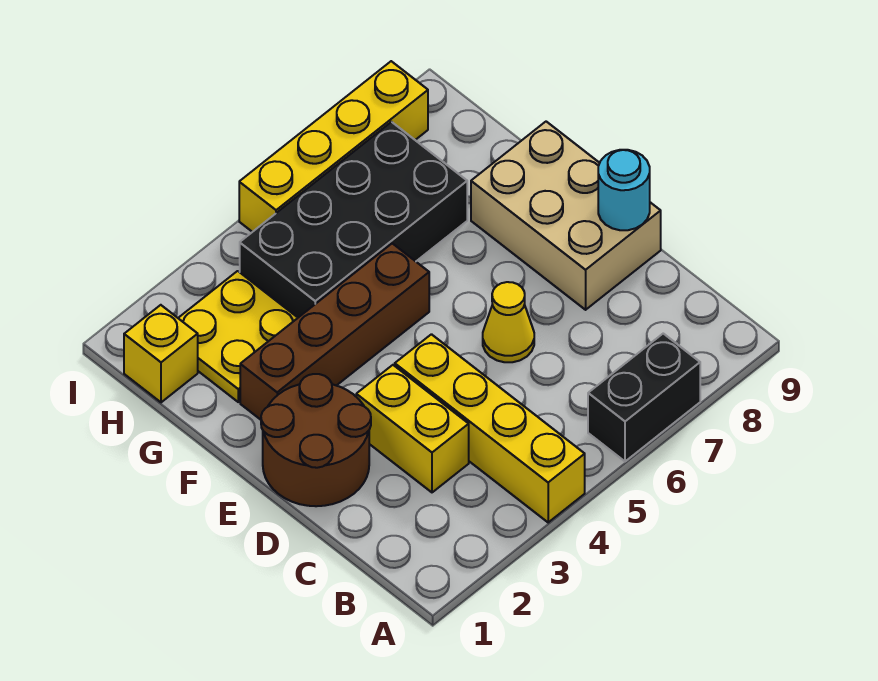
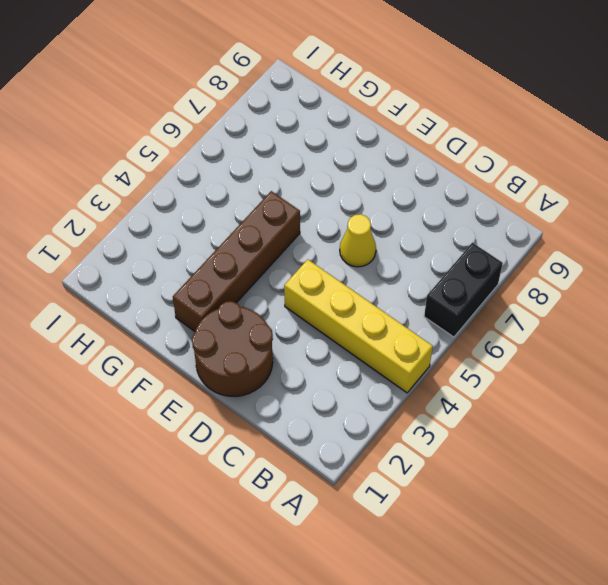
none -> yellow brick C3:D3 level 1
none -> tan brick D8:F9 level 1
none -> yellow plate G2:H3 level 1

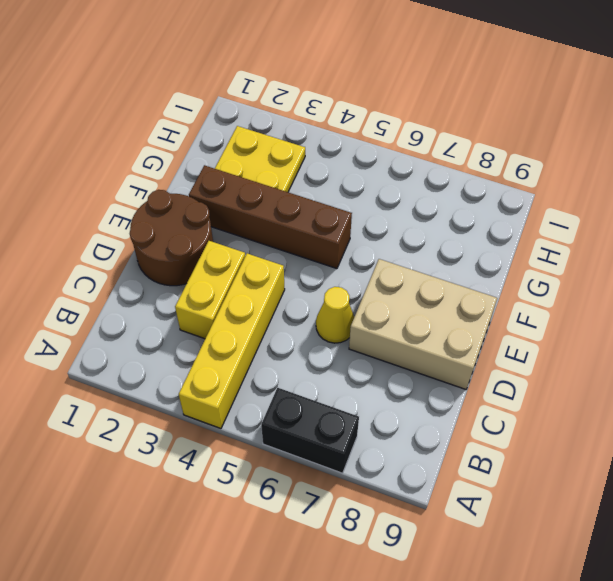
tan brick D7:E9 level 1 -> tan brick D8:F9 level 1
none -> black brick G4:H7 level 1
none -> yellow brick H1 level 1
none -> yellow brick I5:I8 level 1

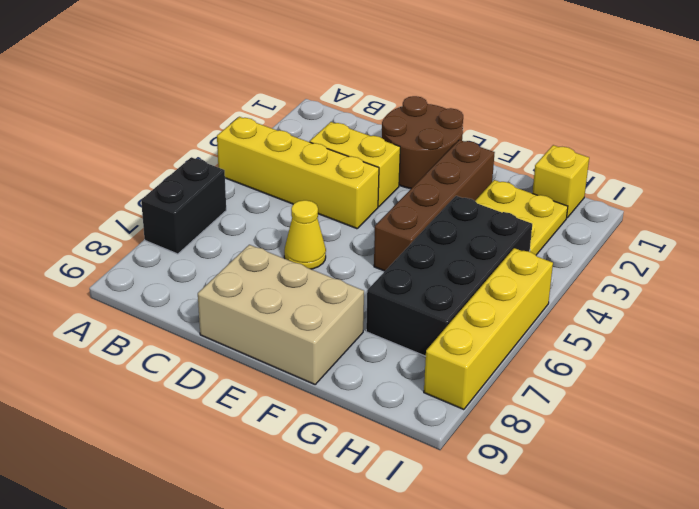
none -> cyan round brick D9 level 2

